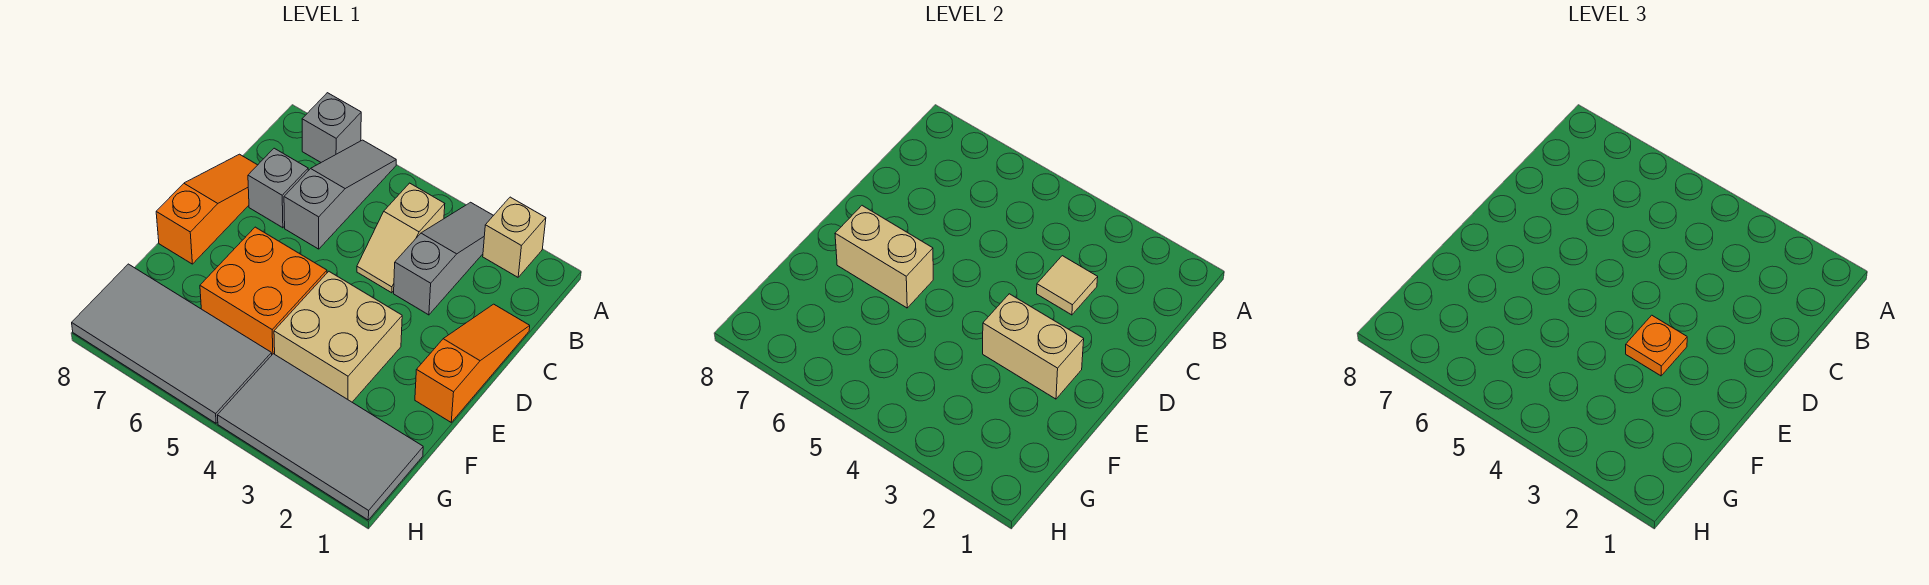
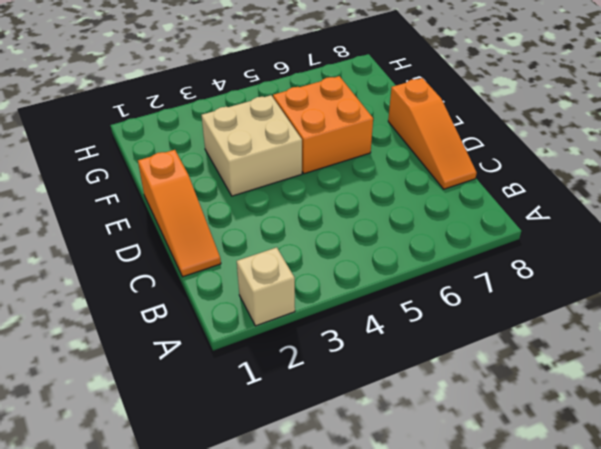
none -> grey slope A3:C3 level 1 top C
none -> grey slope A6:C6 level 1 top C
none -> grey brick A7 level 1

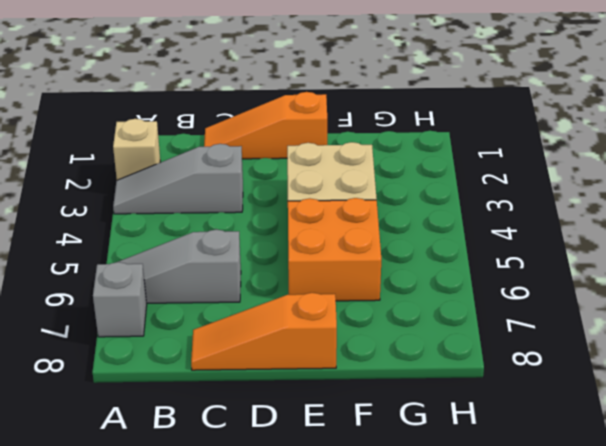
none -> tan slope B4:C4 level 1 top B
none -> grey brick C7 level 1
none -> grey tile G1:H4 level 1

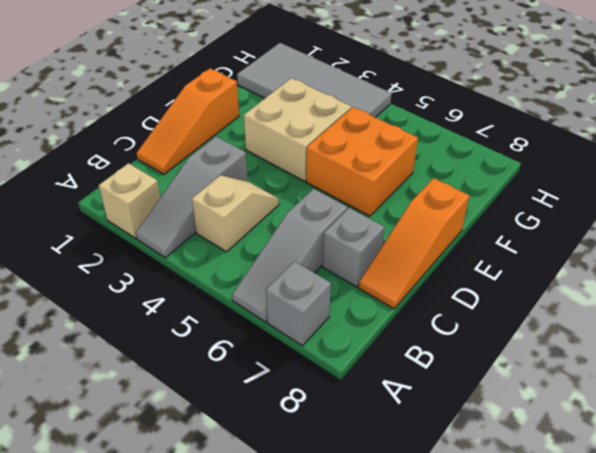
none -> grey tile G5:H8 level 1
none -> tan tile C3 level 2
none -> tan brick E2:E3 level 2

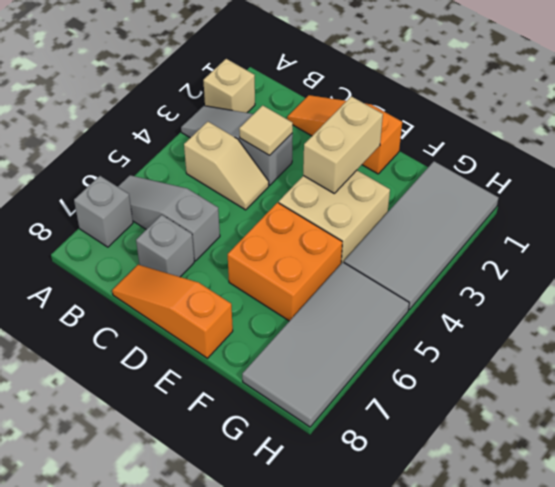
none -> tan brick E6:E7 level 2
none -> orange plate E3 level 3

